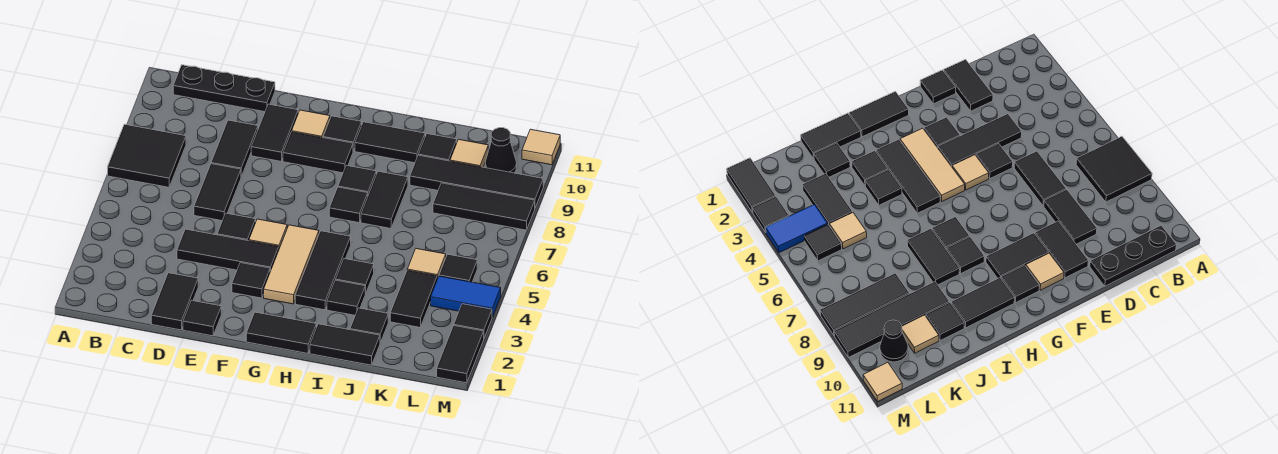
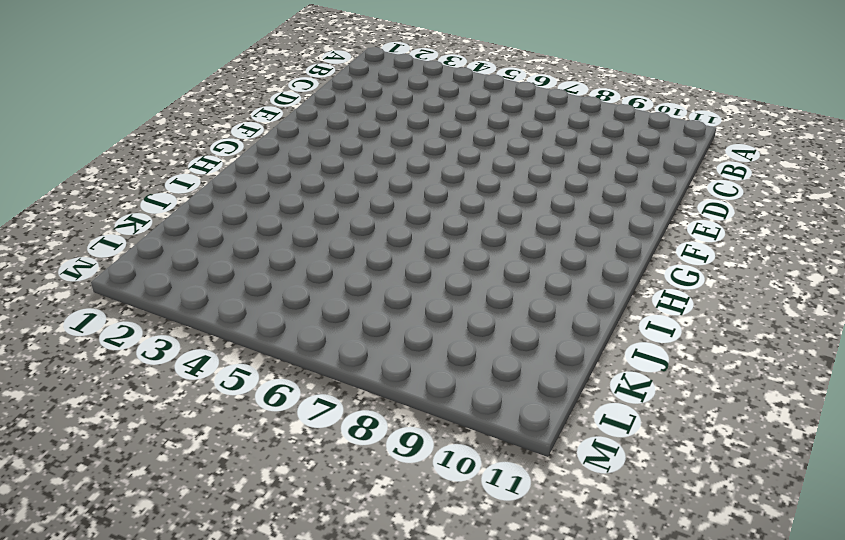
none -> black tile A7:B8 level 1
none -> black plate B11:D11 level 1
none -> black tile D1:D2 level 1
none -> black tile D4:F4 level 1

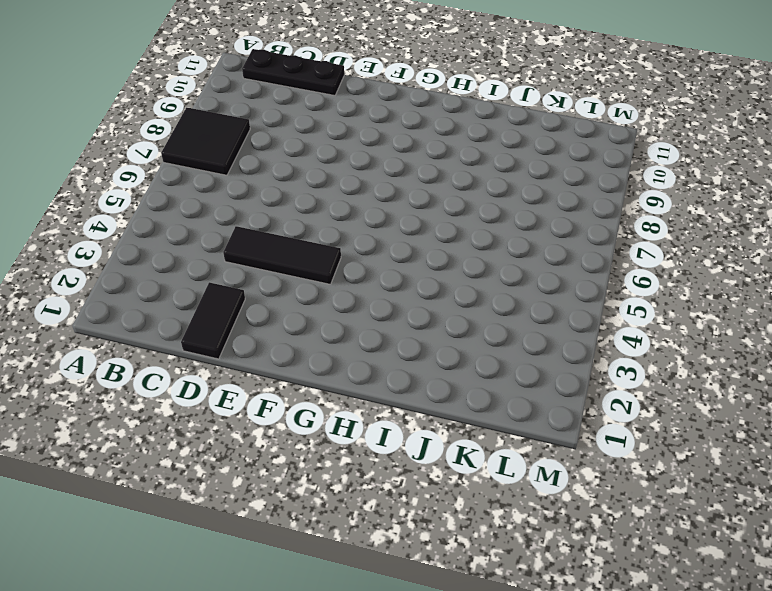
none -> black tile D6:D7 level 1
none -> black tile D8:D9 level 1
none -> black tile E1 level 1
none -> black tile E5 level 1

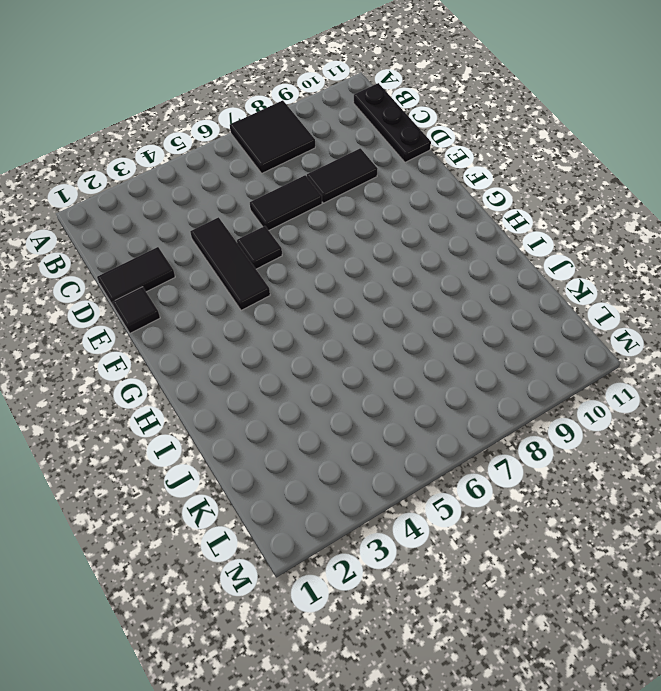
none -> black tile E9:E10 level 1
none -> black tile F3 level 1
none -> tan tile F5 level 1
none -> black tile F9:G9 level 1

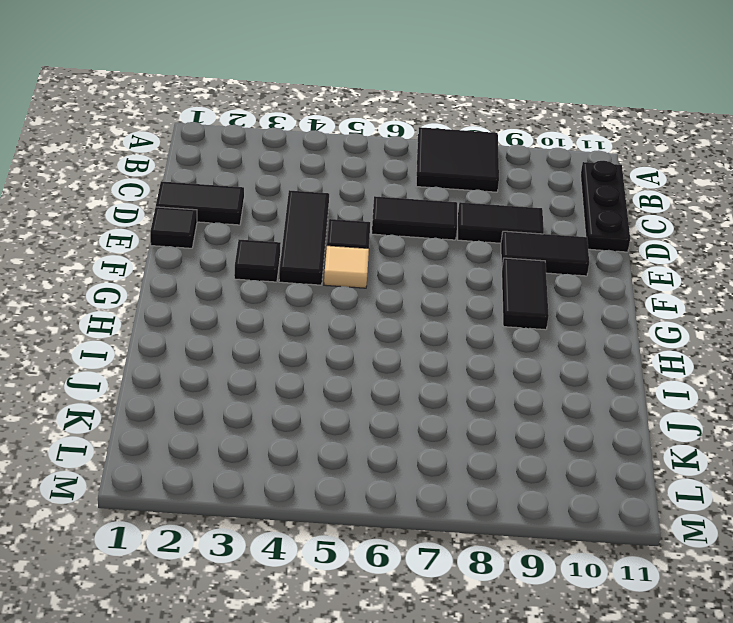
none -> tan tile F10 level 1
none -> black tile G1:H1 level 1
none -> tan tile G3:G5 level 1
none -> black tile G10 level 1

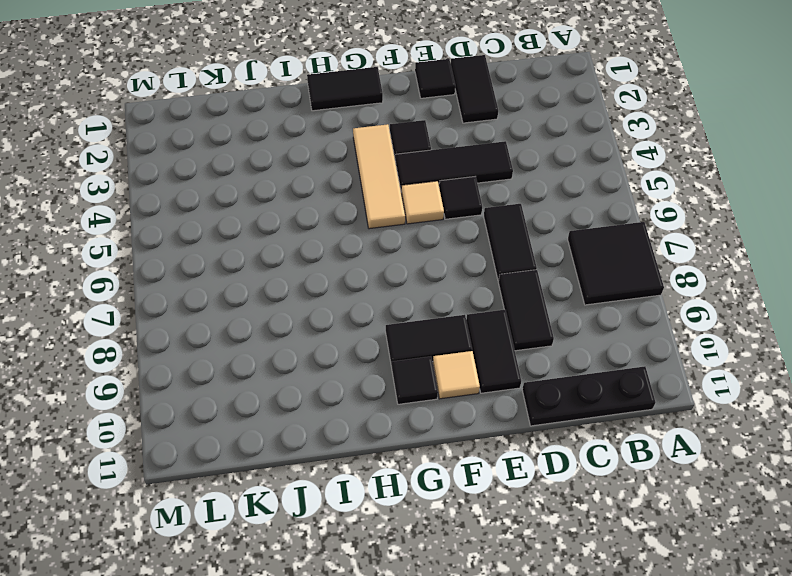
none -> black tile H3:H5 level 1
none -> black tile H7 level 1
none -> black tile H8 level 1
none -> black tile H10:I10 level 1

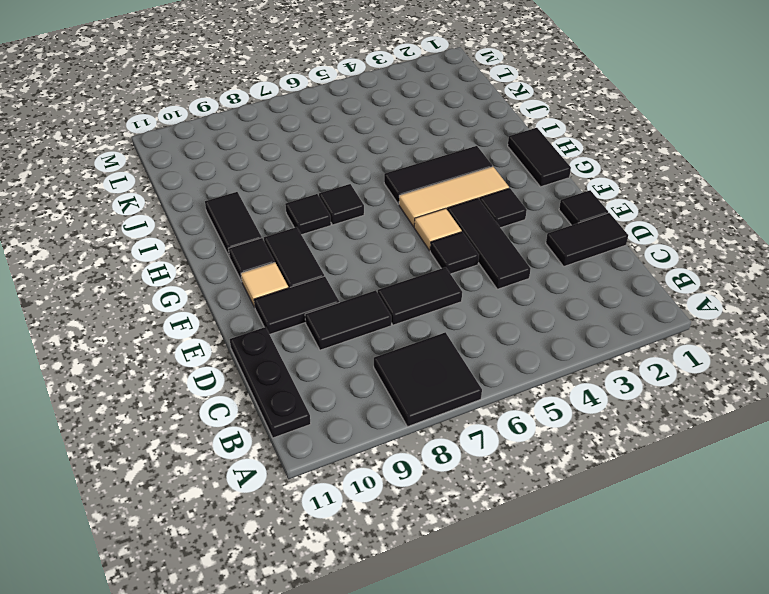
none -> black tile I1:J1 level 1
none -> black tile I3 level 1
none -> black tile I4 level 1
none -> black tile I7:I8 level 1

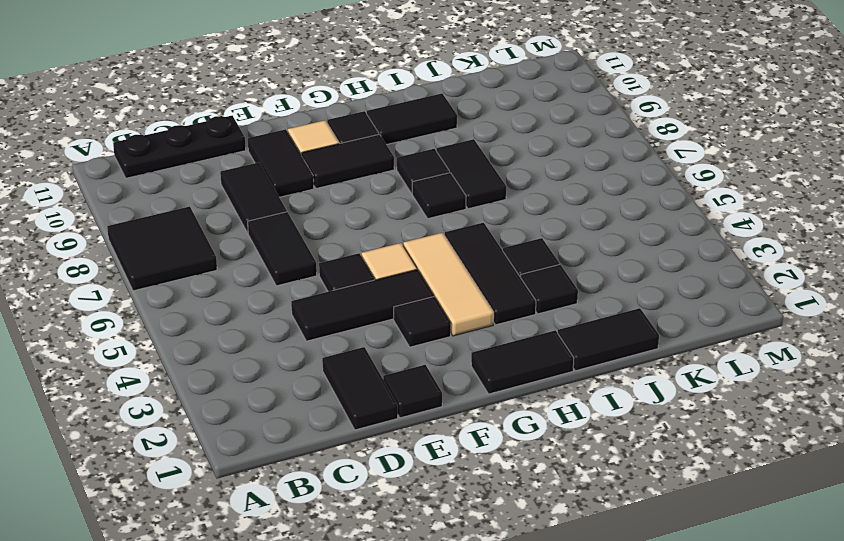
none -> black tile J2 level 1
none -> black tile J9:M9 level 1
none -> black tile J10 level 1
none -> black tile K3:K4 level 1

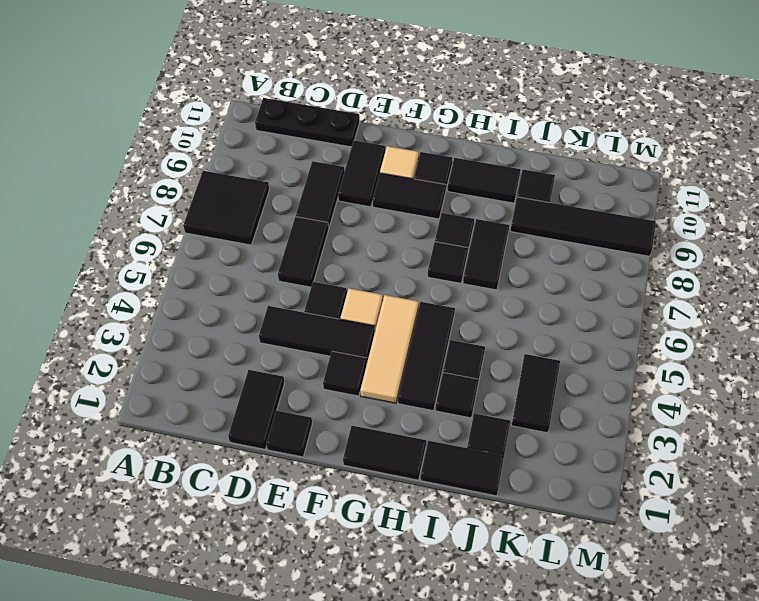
none -> tan tile K5 level 1
none -> black tile K8:M8 level 1
none -> tan tile K10 level 1
none -> blue tile L4:M4 level 1

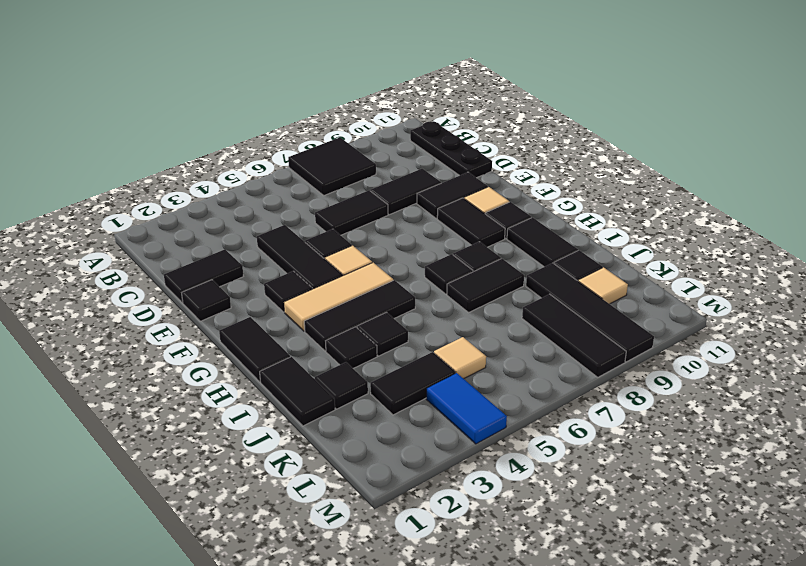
none -> black tile L5 level 1
none -> black cone L10 level 1
none -> black tile M1:M2 level 1
none -> black tile M3 level 1

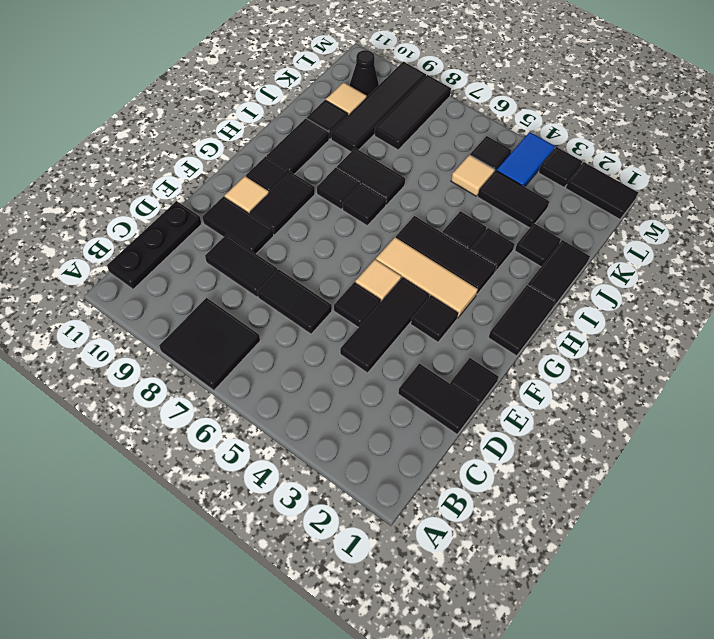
none -> tan tile M11 level 1

